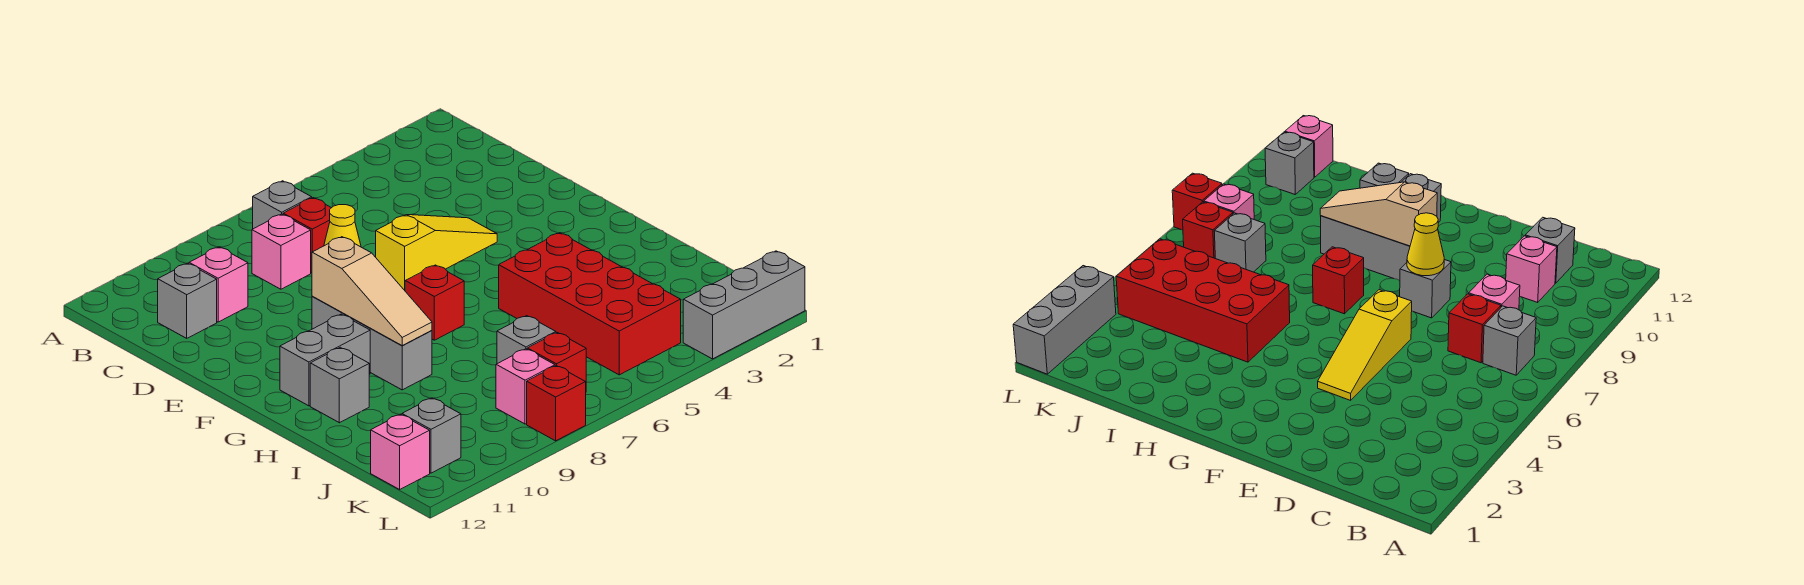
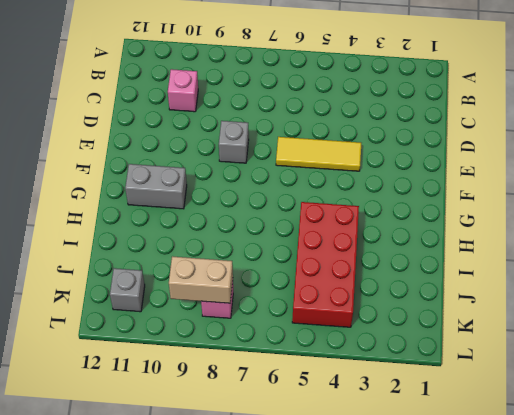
yellow tile E4:E6 level 1 -> yellow slope E4:E6 level 1 top 6
tan brick K8:K9 level 2 -> none
none -> grey brick B7 level 1
none -> red brick C7 level 1
none -> pink brick C8 level 1

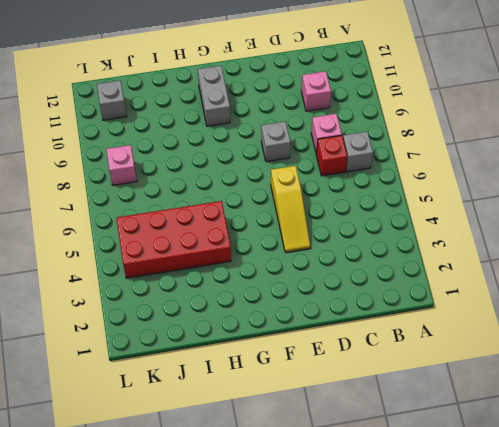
none -> grey brick C11 level 1
none -> grey brick F9:H9 level 1
none -> red brick G7 level 1

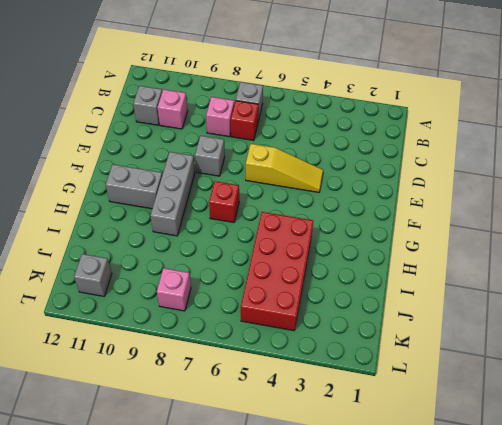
none -> grey brick H11 level 1
none -> grey brick J7 level 1
none -> red brick K7 level 1

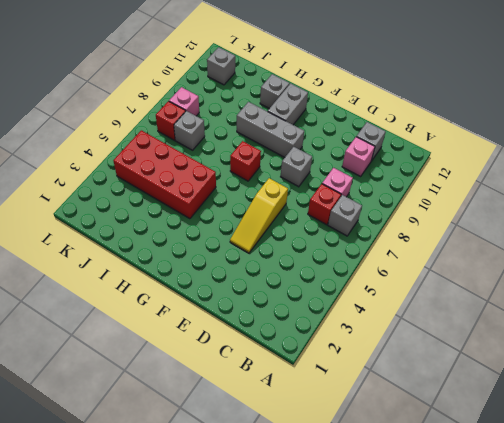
none -> pink brick K12 level 1
none -> grey brick L1:L3 level 1
none -> red brick L8 level 1

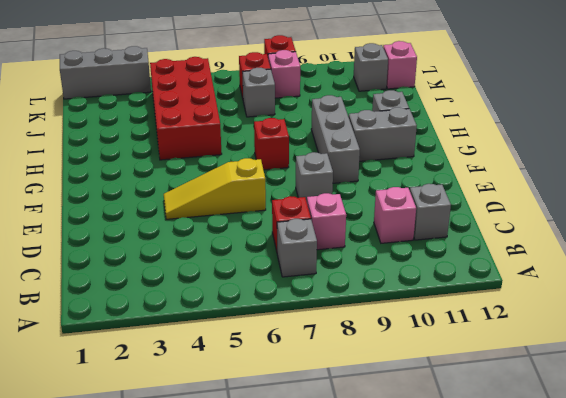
none -> yellow cone E8 level 2
none -> tan slope F9:H9 level 2 top F

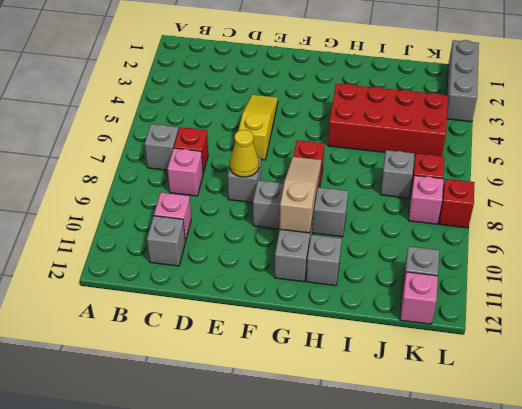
tan slope G8:G10 level 2 top 10 -> tan slope F9:H9 level 2 top F

